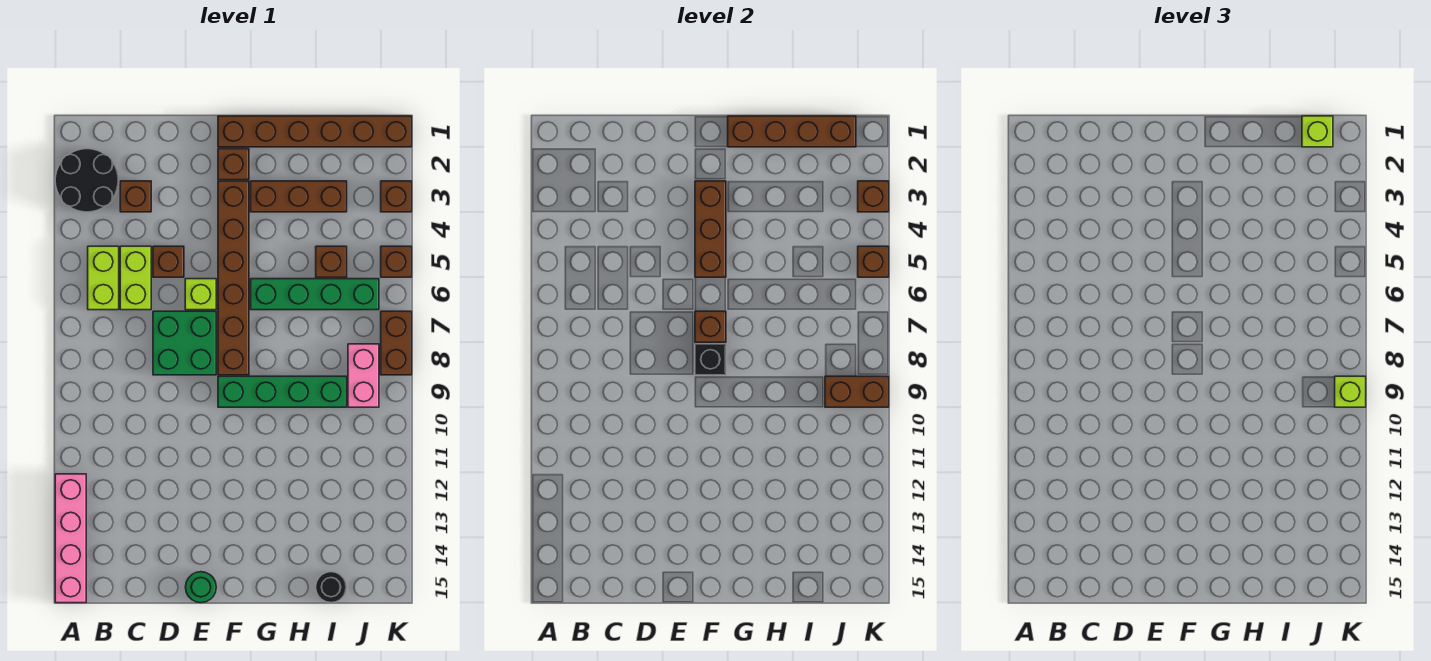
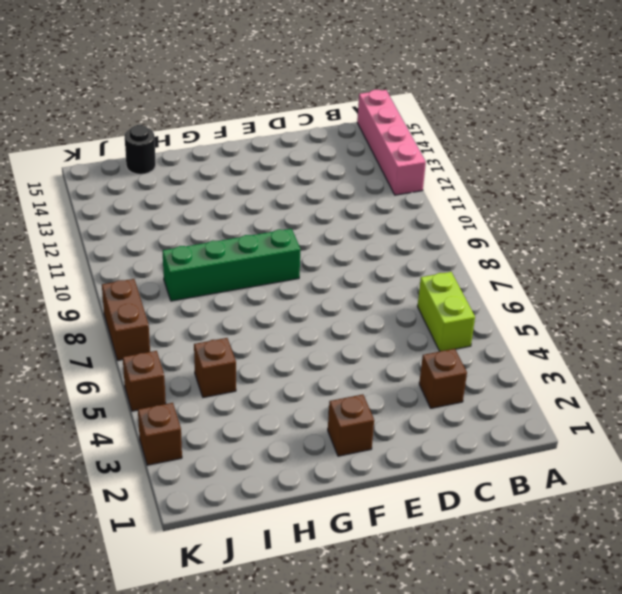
none -> black round brick A2:B3 level 1
none -> lime brick C5:C6 level 1
none -> brown brick D5 level 1
none -> green brick D7:E8 level 1

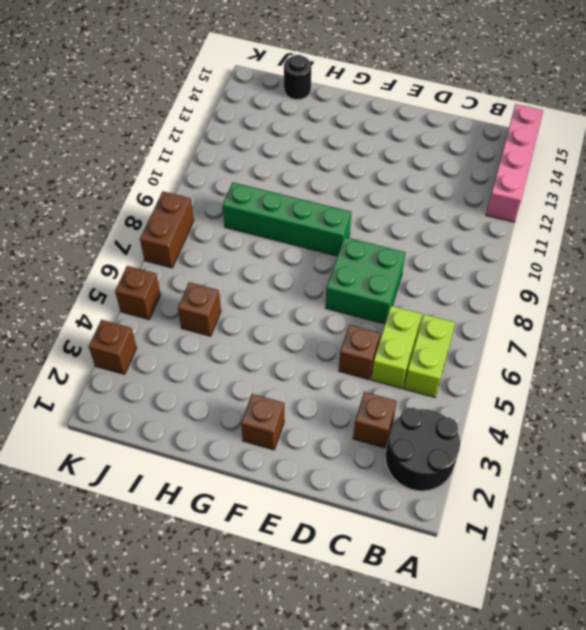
none -> lime brick E6 level 1
none -> green round brick E15 level 1
none -> brown brick F1:K1 level 1
none -> brown brick F3:F8 level 1

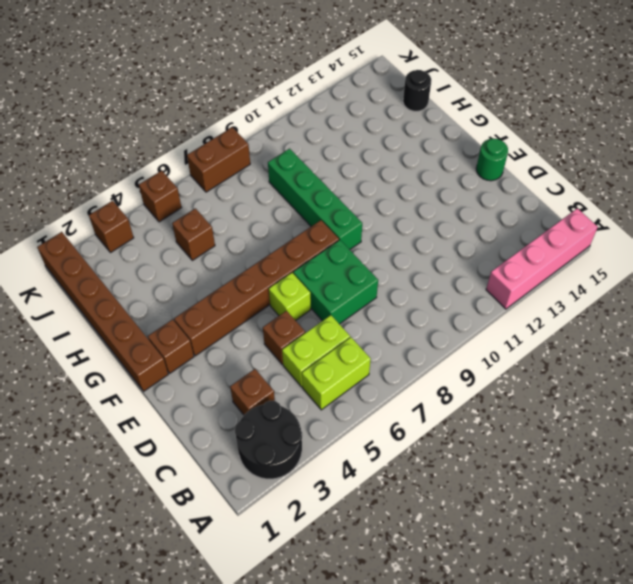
none -> brown brick G3:I3 level 1
none -> green brick G6:J6 level 1
none -> pink brick J8:J9 level 1
none -> brown brick F3:F5 level 2

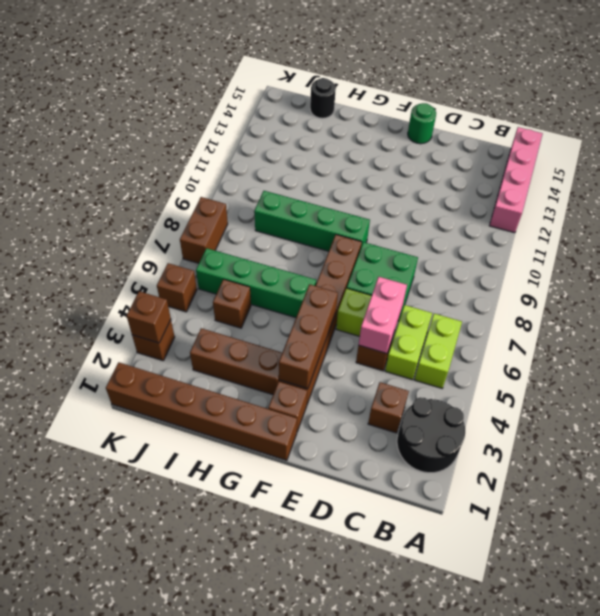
pink brick D5:D6 level 2 -> pink brick J8:J9 level 1
none -> brown brick F7 level 2
none -> black brick F8 level 2
none -> brown brick G1:J1 level 2
none -> brown brick J9:K9 level 2

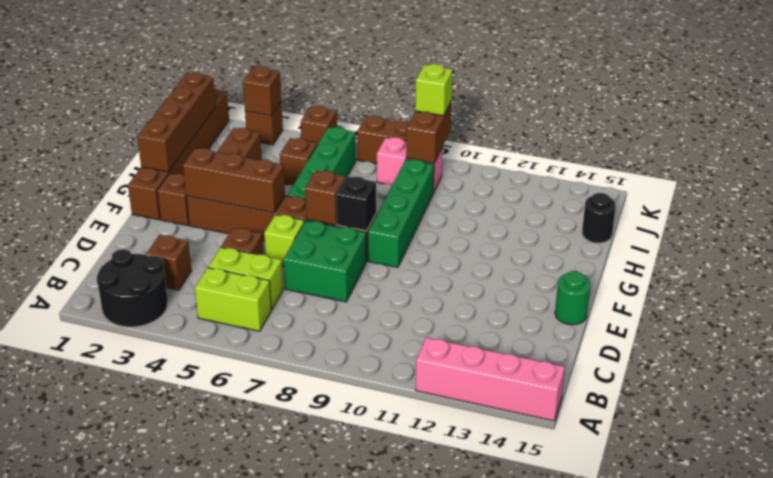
none -> brown brick K5 level 2
none -> lime brick J1 level 3

